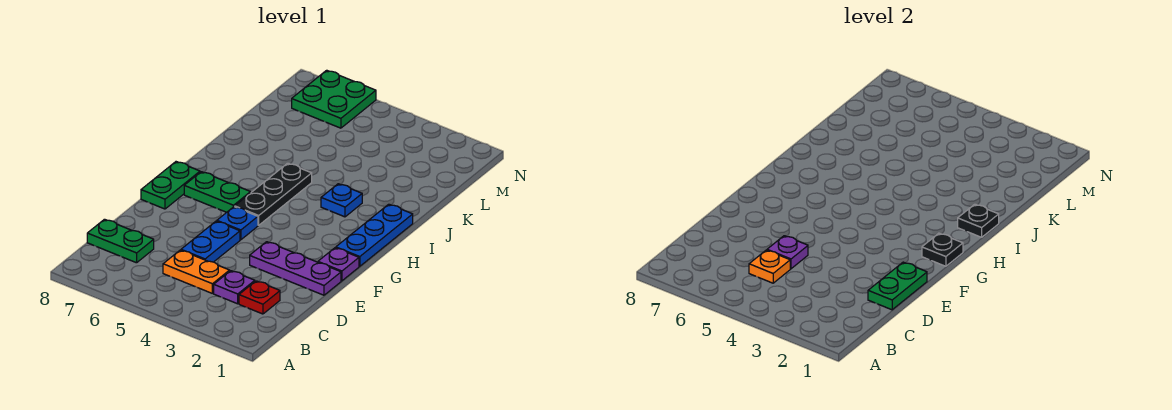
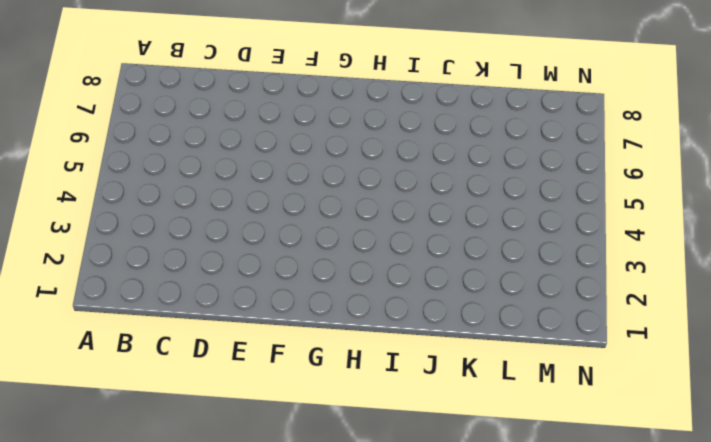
none -> red plate C2 level 1
none -> purple plate C3 level 1
none -> orange plate C4:C5 level 1

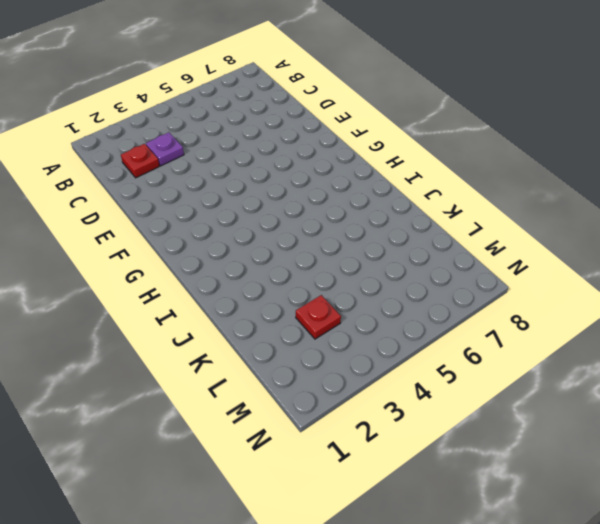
red plate L3 level 1 -> none
none -> orange plate C4:C5 level 1
none -> green plate C7:C8 level 1
none -> blue plate D5:E5 level 1

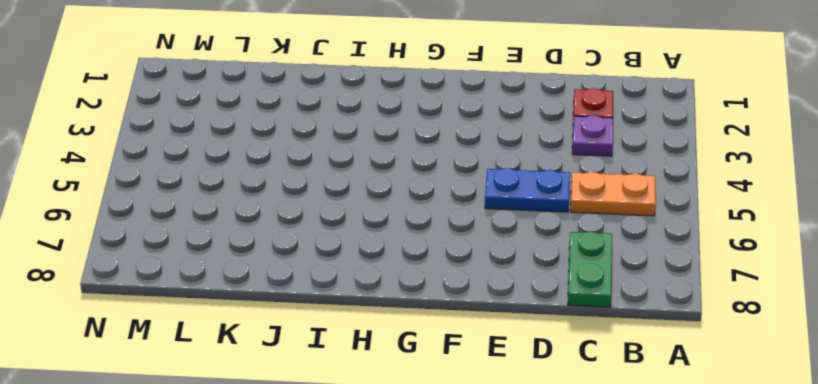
orange plate B5:C5 level 1 -> orange plate C4:C5 level 1
none -> purple plate E1:E3 level 1
none -> purple plate F1 level 1
none -> blue plate F5 level 1

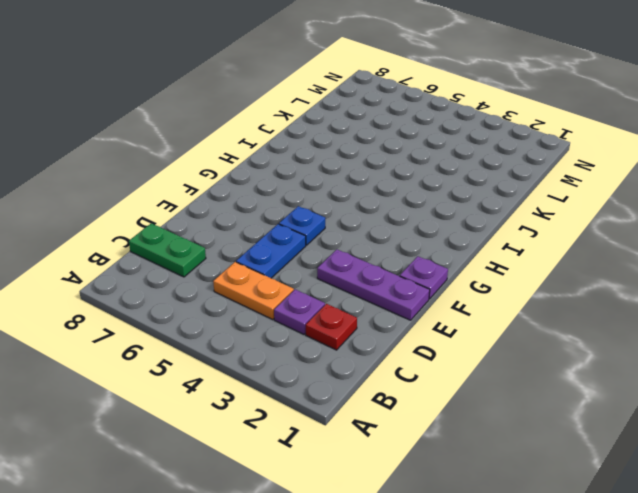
none -> green plate F8:G8 level 1
none -> blue plate G1:I1 level 1
none -> black plate G5:I5 level 1

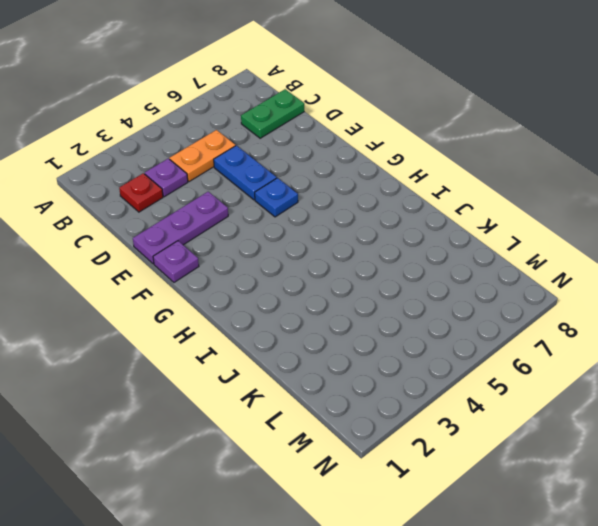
none -> green plate F8:G8 level 1
none -> blue plate G1:I1 level 1
none -> black plate G5:I5 level 1

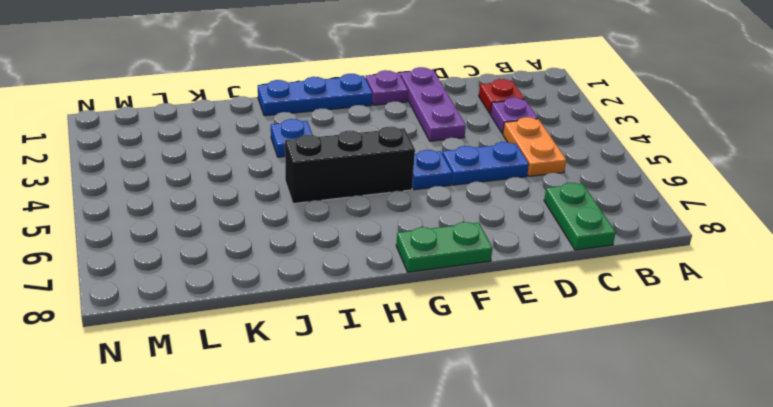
black brick G5:I5 level 1 -> black plate G5:I5 level 1
none -> green plate G6:G7 level 1
none -> green plate M6:N7 level 1
none -> orange plate C5 level 2

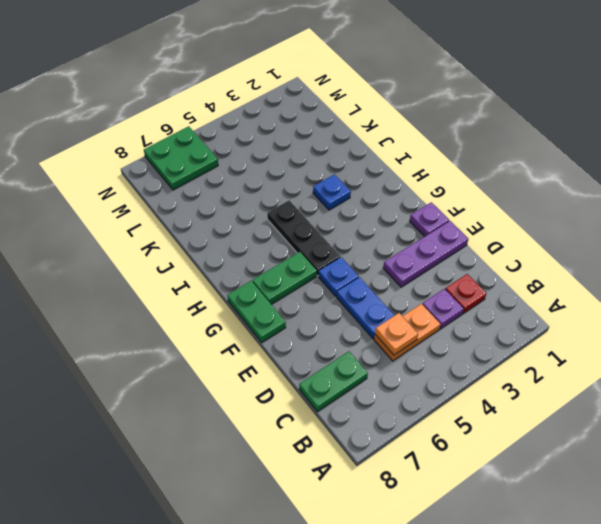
none -> blue plate G1:I1 level 1
none -> green plate D1:E1 level 2
none -> purple plate D5 level 2

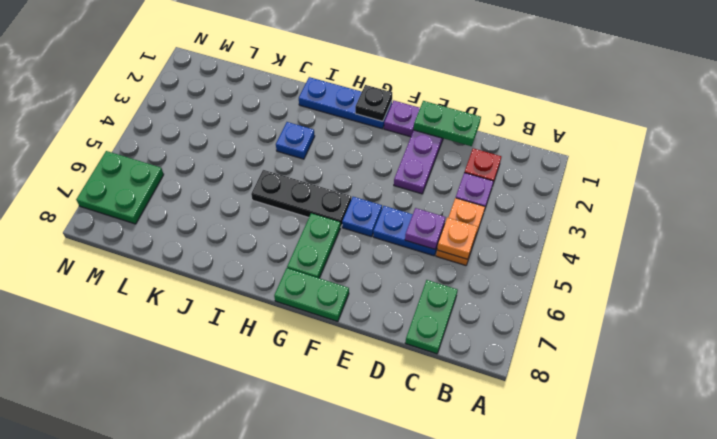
none -> black plate I1 level 2

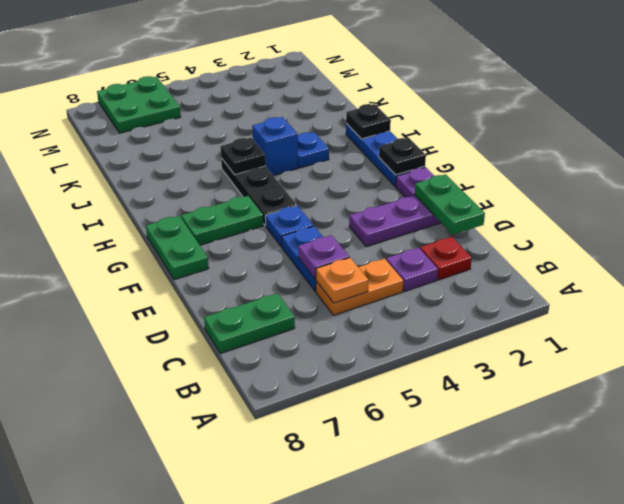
blue brick I4 level 1 -> none
black plate I5 level 2 -> none

